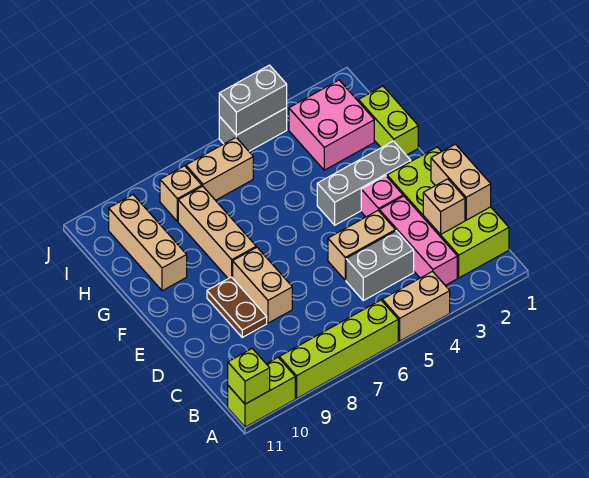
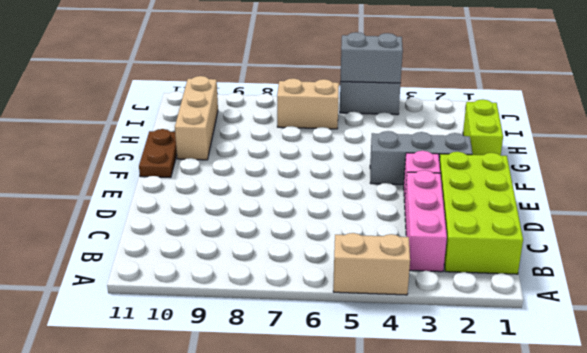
brown plate F11:G11 level 1 -> brown plate D9:E9 level 1
none -> lime brick A6:A9 level 1
none -> lime brick A10:A11 level 1
none -> grey brick C4:C5 level 1

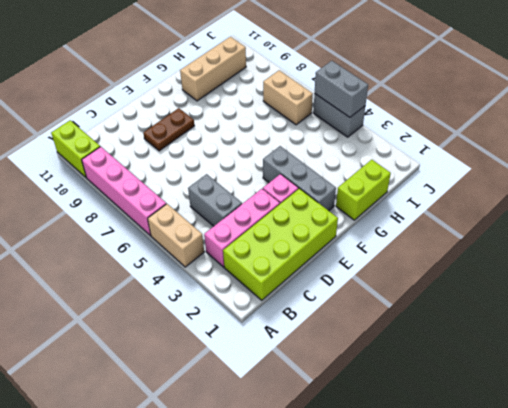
pink brick A6:A9 level 1 -> lime brick A6:A9 level 1
none -> tan brick D4:D5 level 1
none -> tan brick D8:E8 level 1
none -> tan brick F8:H8 level 1

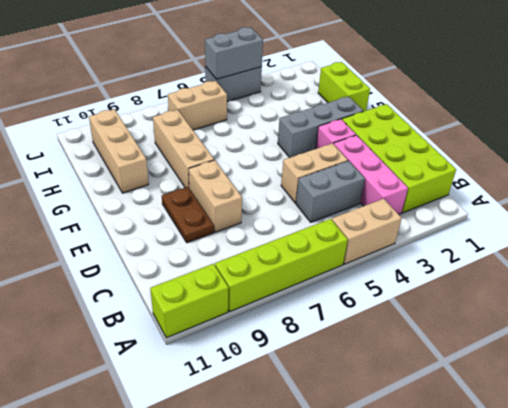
none -> pink brick H2:I3 level 1
none -> tan brick I8 level 1
none -> lime brick A11 level 2

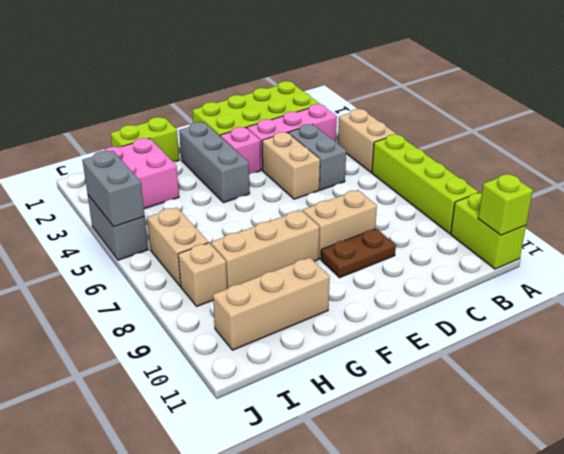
none -> tan brick C1:D1 level 2
none -> tan brick C2 level 2

